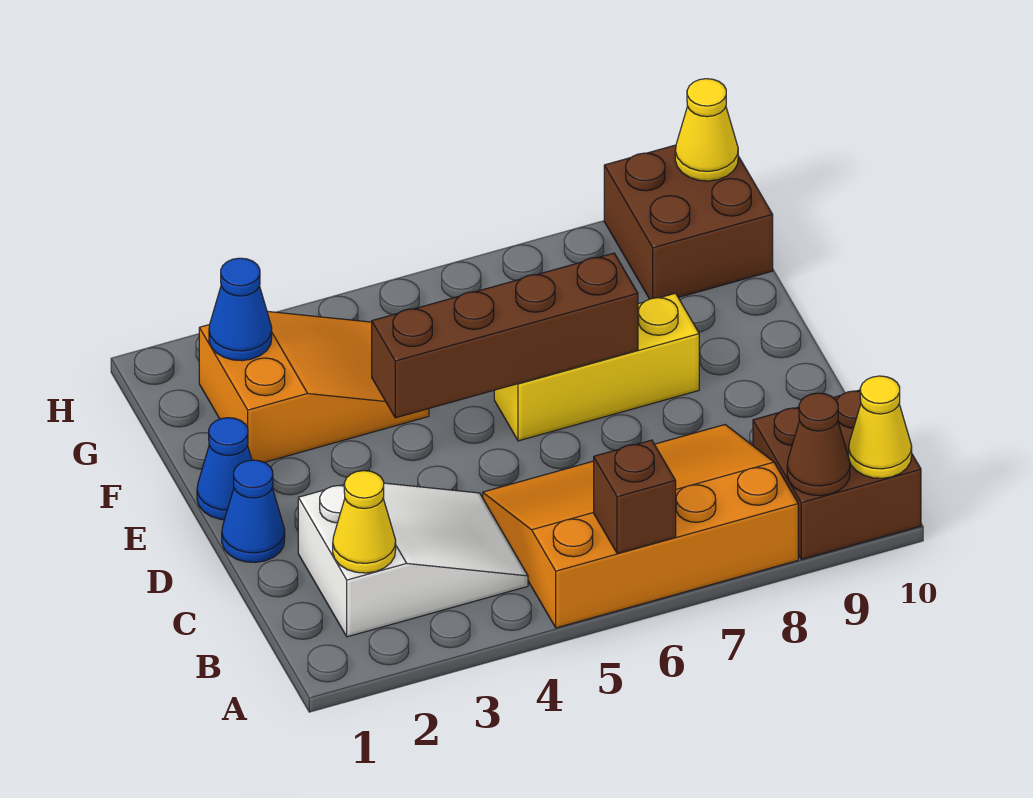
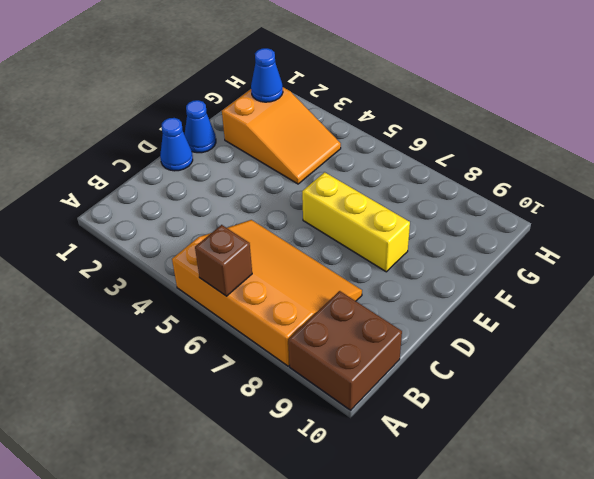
none -> white slope B2:C4 level 1 top 2
none -> brown brick G9:H10 level 1
none -> brown cone A9 level 2

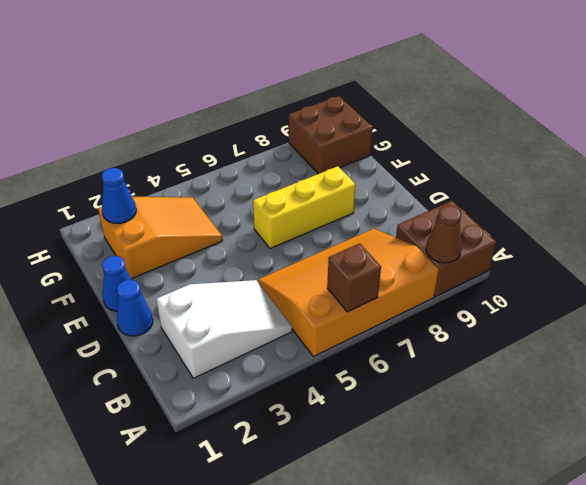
none -> yellow cone A10 level 2
none -> yellow cone B2 level 2
none -> brown brick E4:E7 level 2

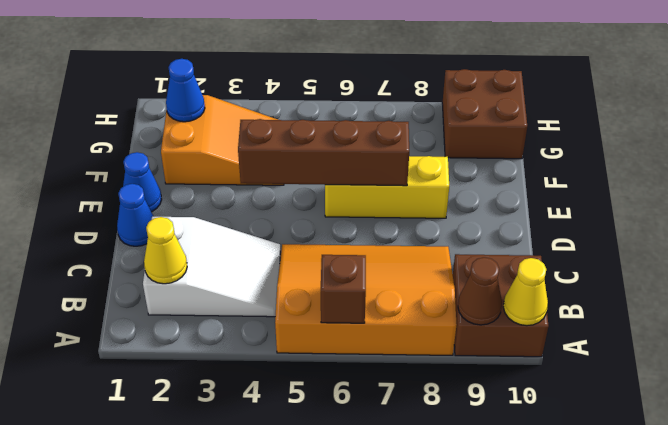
none -> yellow cone H10 level 2

